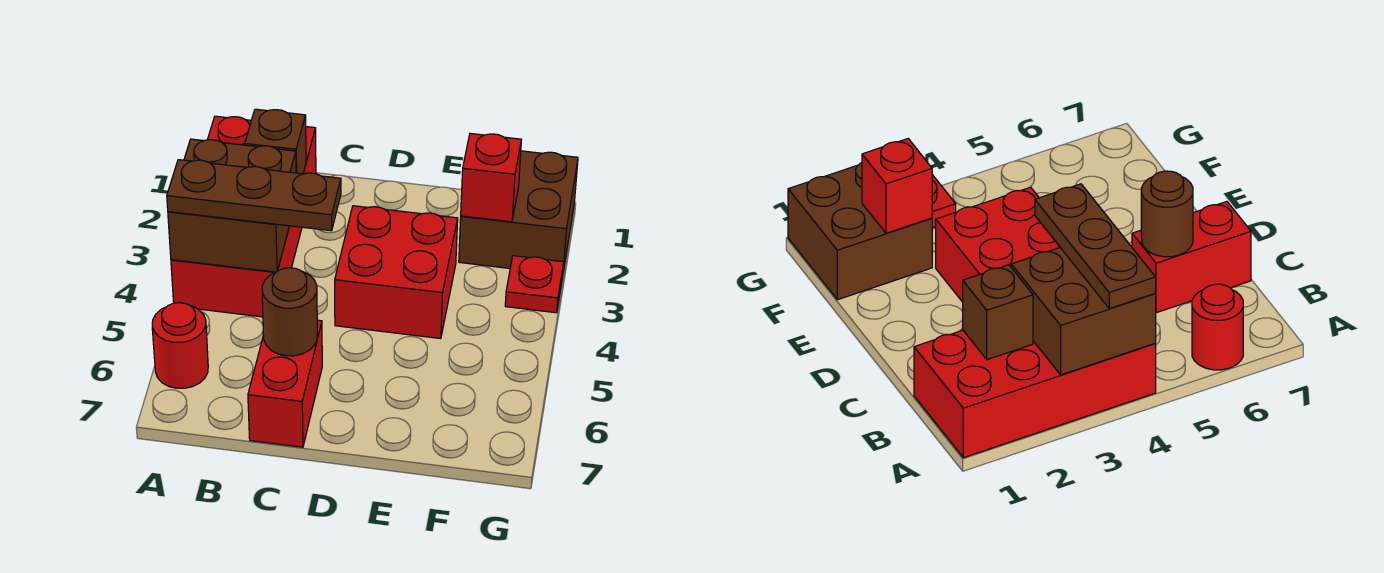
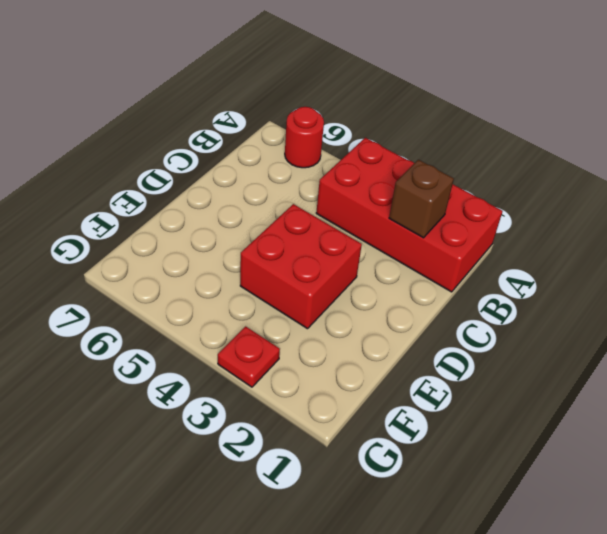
none -> red brick C6:C7 level 1
none -> brown brick F1:G2 level 1

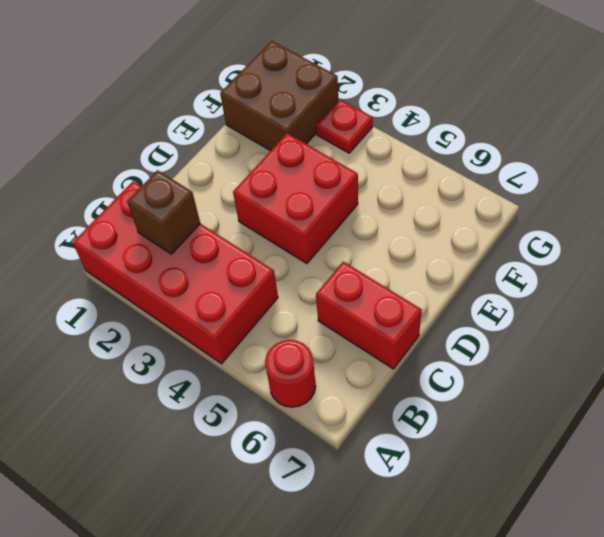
none -> brown brick A3:B4 level 2
none -> brown round brick C6 level 2

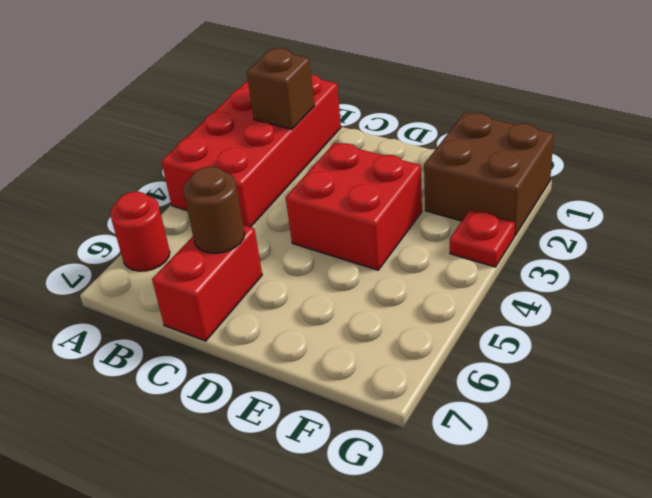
none -> brown brick A3:B4 level 2
none -> red brick F2 level 2

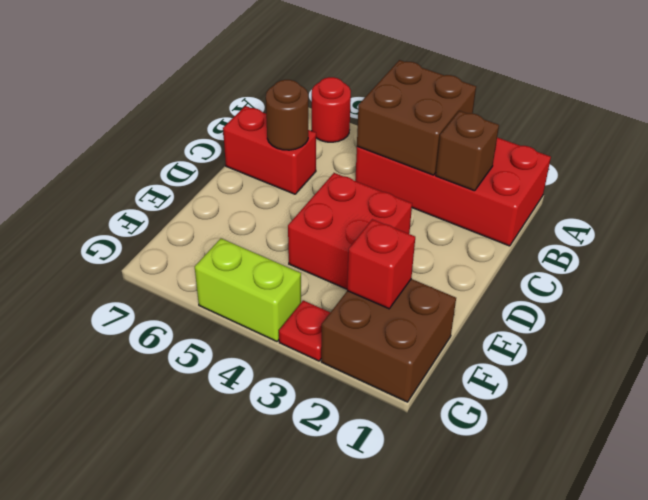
lime brick G4:G5 level 1 -> none
none -> brown plate A4:C4 level 3

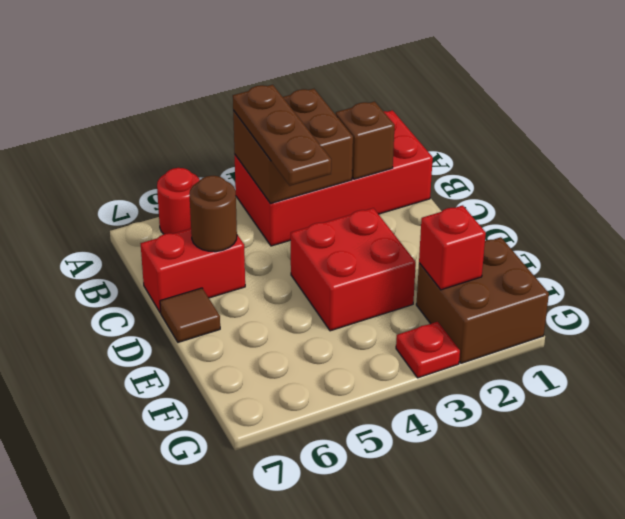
brown tile D7 level 1 -> none

